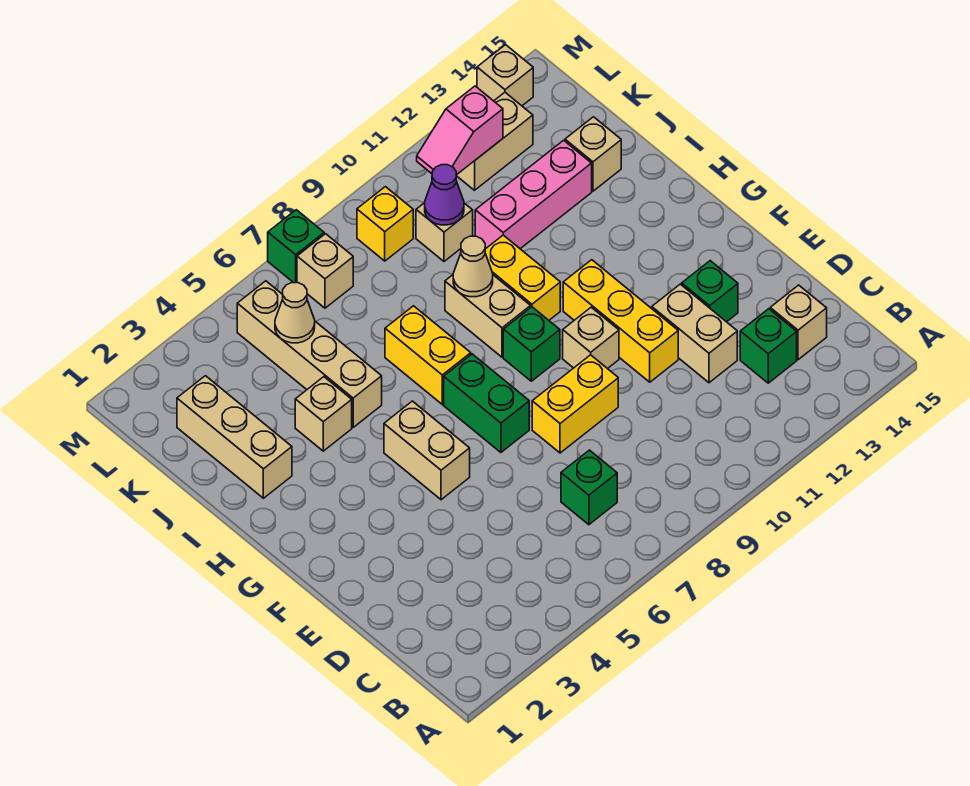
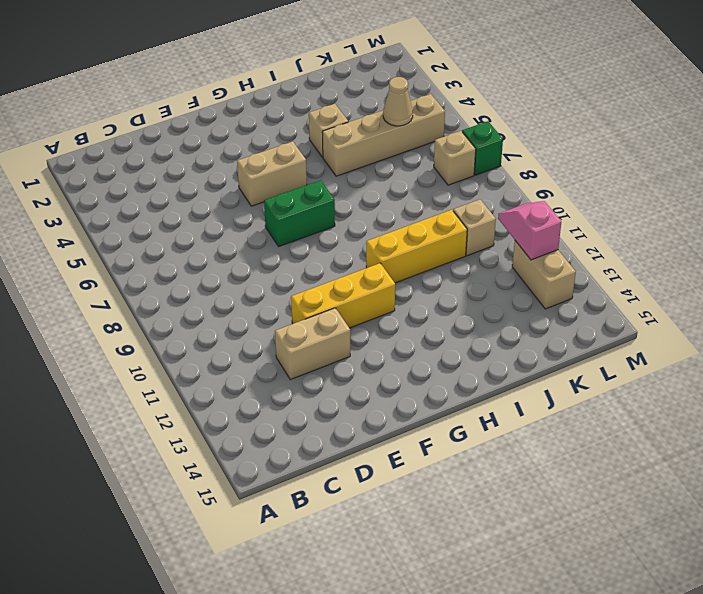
yellow brick H10:J10 level 1 -> yellow brick H10:I10 level 1
none -> green brick C7 level 1
none -> green brick C13 level 1
none -> tan brick C14 level 1

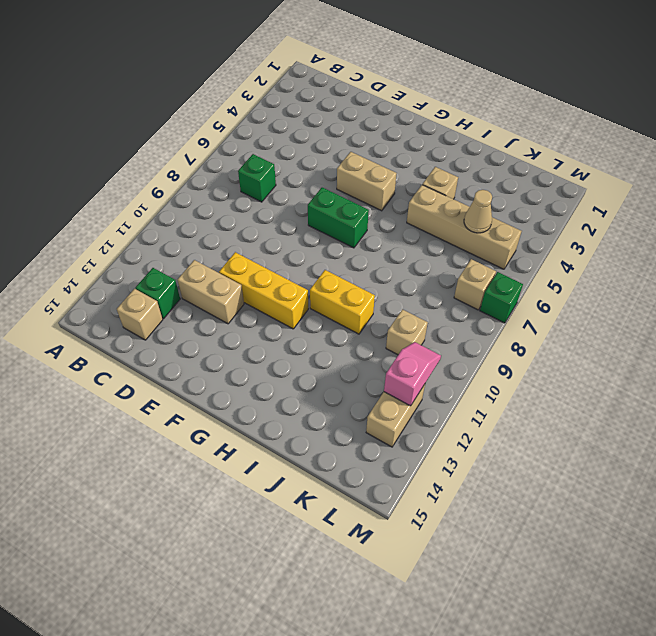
none -> yellow brick E8:E9 level 1
none -> green brick E13 level 1
none -> tan brick F10 level 1

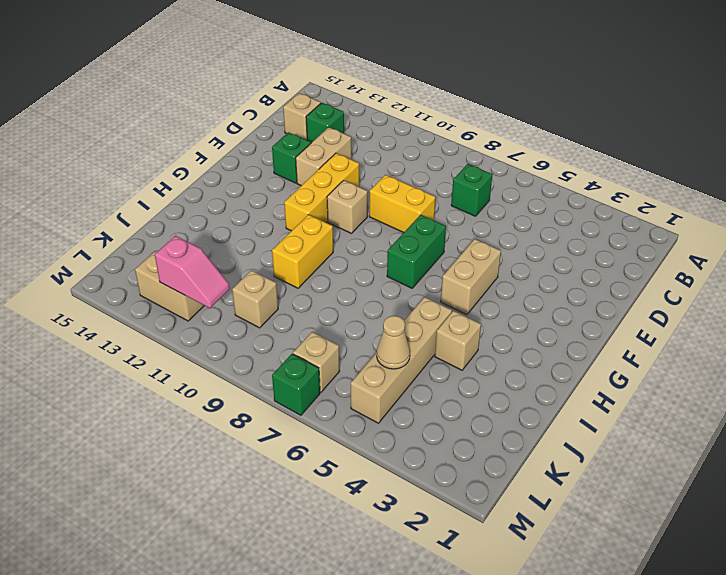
none -> green brick G9 level 1
none -> yellow brick H7:I7 level 1
none -> tan brick H9:I9 level 1

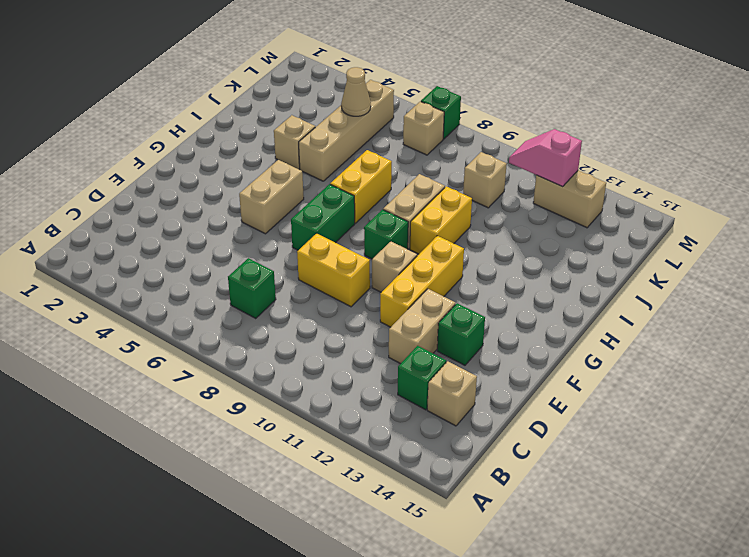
none -> tan brick I2:K2 level 1
none -> pink brick J11:J13 level 1
none -> tan brick J14 level 1

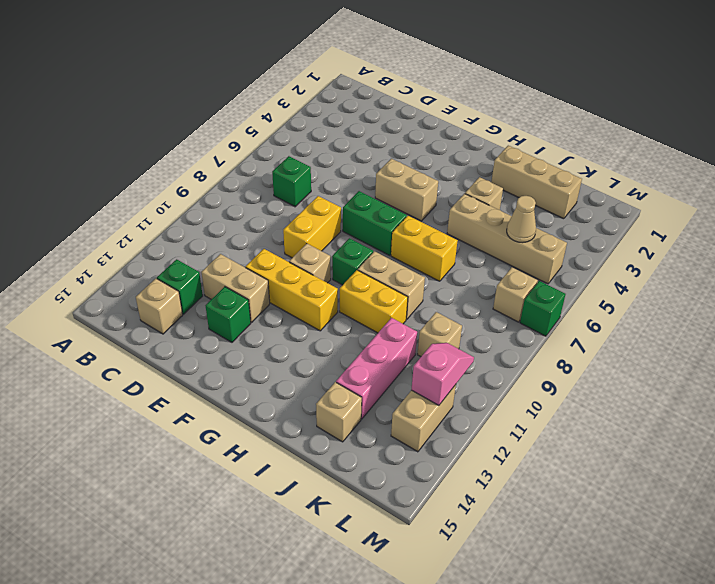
none -> yellow brick L9 level 1
none -> tan brick M14 level 1
none -> tan cone I9 level 2

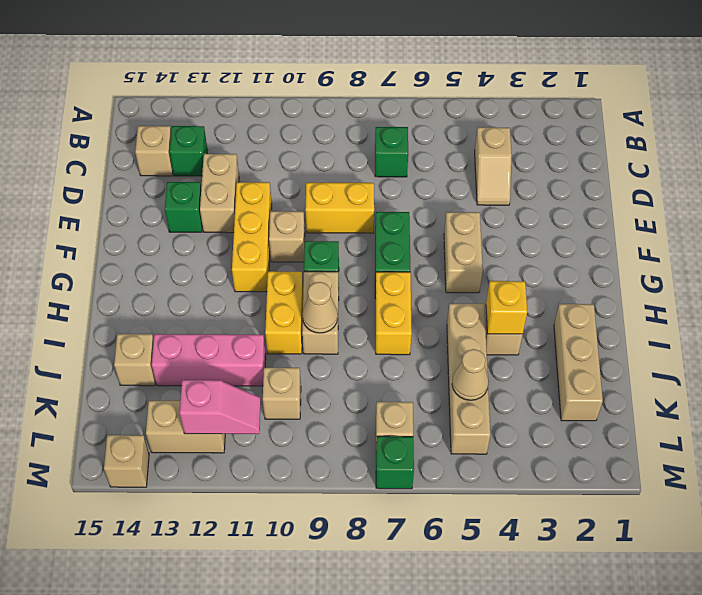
tan slope C4:D4 level 1 top C -> none
yellow brick I4 level 2 -> yellow brick L9 level 1
none -> purple cone K10 level 2

